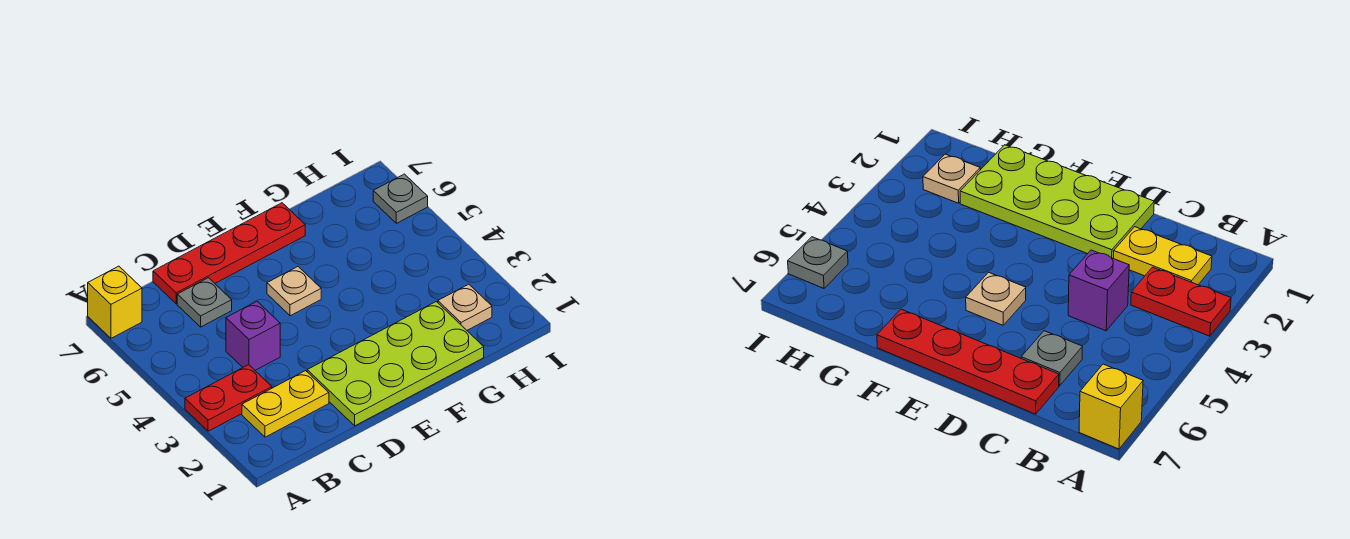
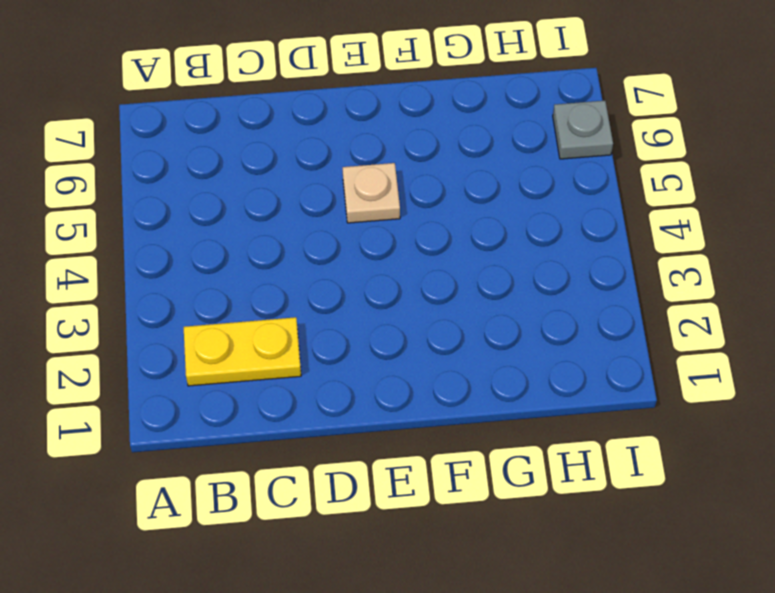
none -> red plate A3:B3 level 1
none -> yellow brick A7 level 1

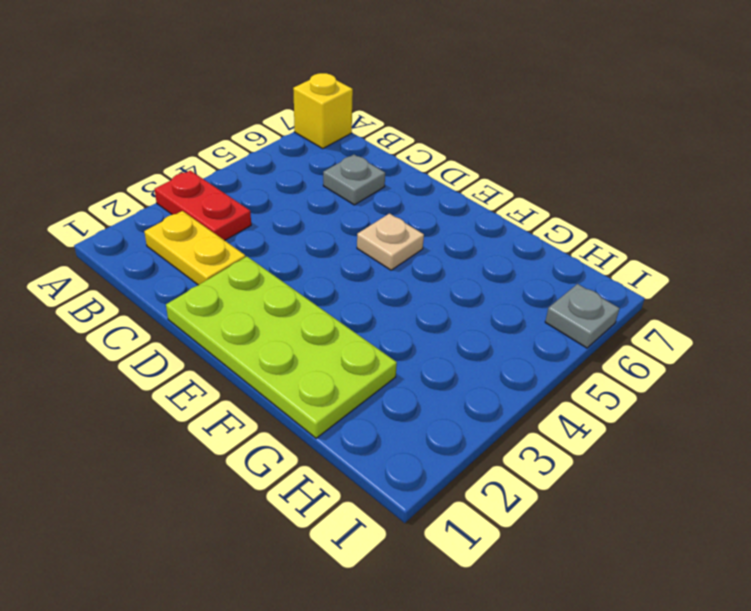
none -> purple brick C4 level 1
none -> red plate C7:F7 level 1

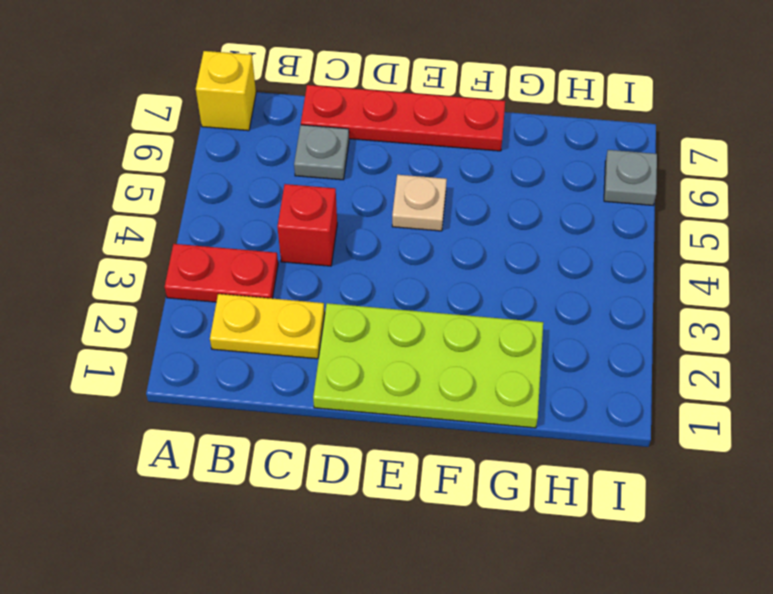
red brick C4 level 1 -> purple brick C4 level 1
none -> tan plate H2 level 1

